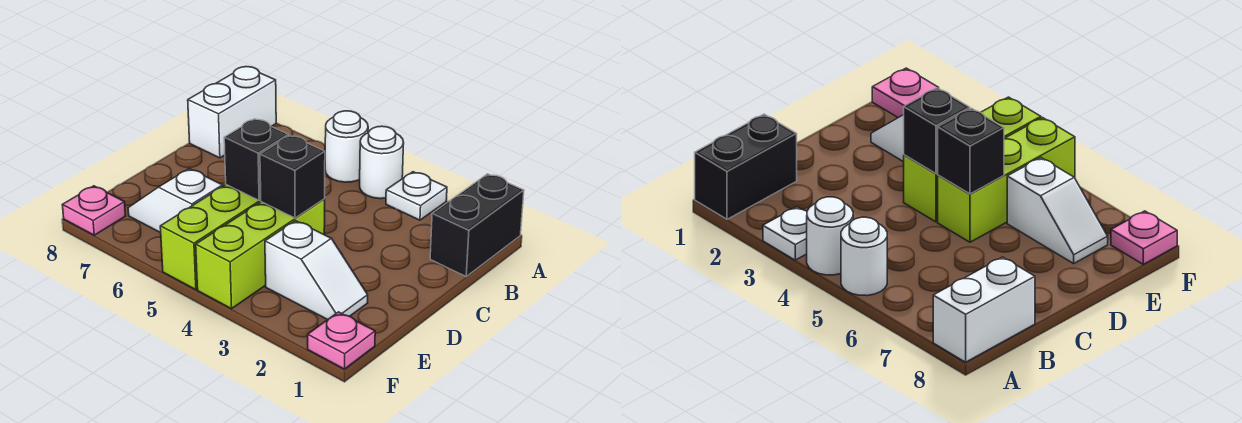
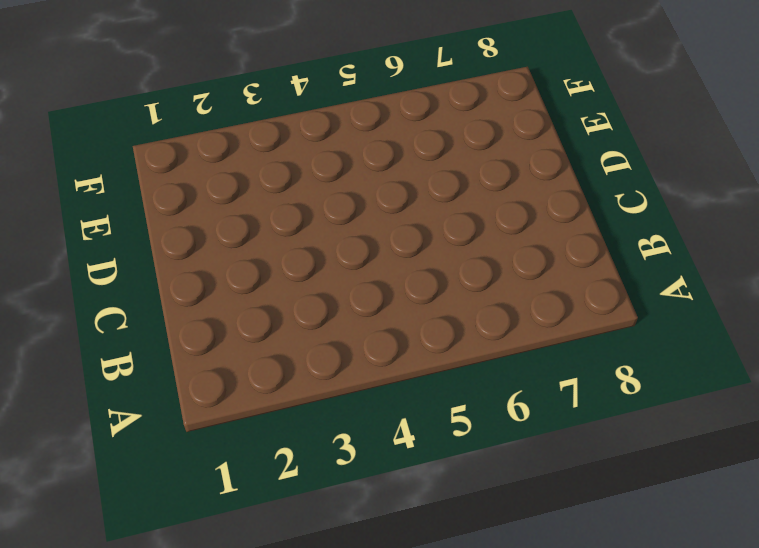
none -> black brick A1:B1 level 1
none -> white plate A3 level 1
none -> white round brick A4 level 1

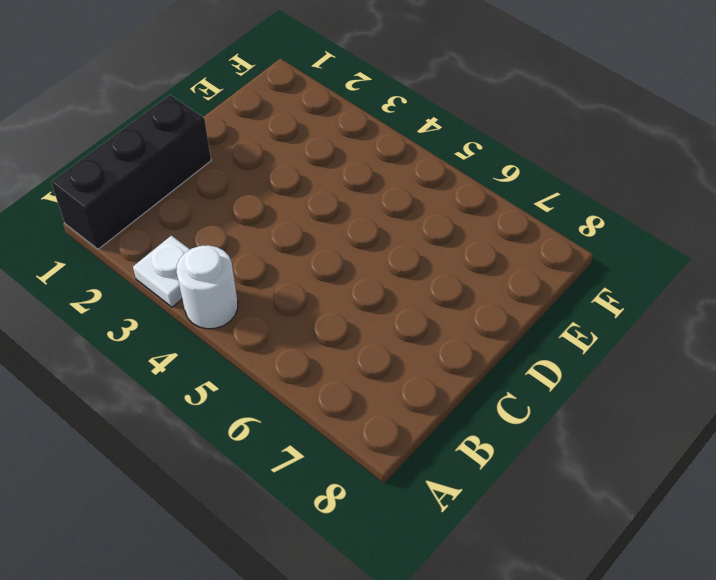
black brick A1:C1 level 1 -> black brick A1:B1 level 1
none -> white round brick A5 level 1
none -> white brick A8:B8 level 1
none -> lime brick D4:F4 level 1

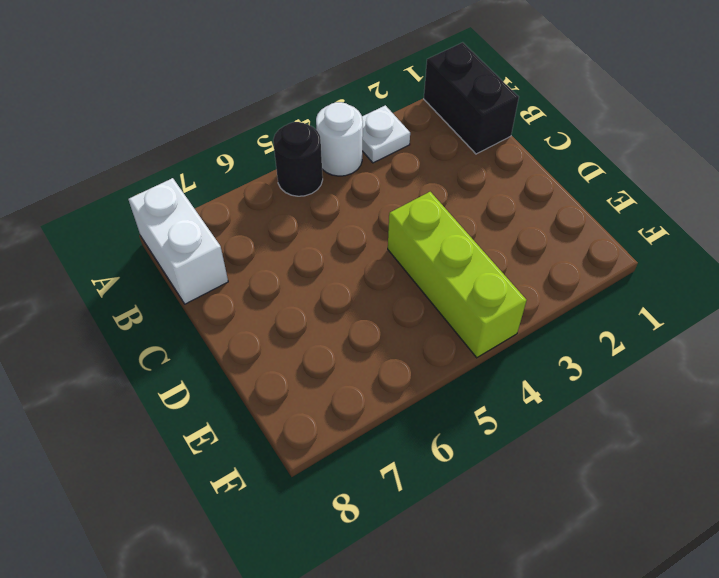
black round brick A5 level 1 -> white round brick A5 level 1
none -> lime brick D5:F5 level 1
none -> white slope E2:E3 level 1 top 3
none -> white slope E6:E7 level 1 top 6

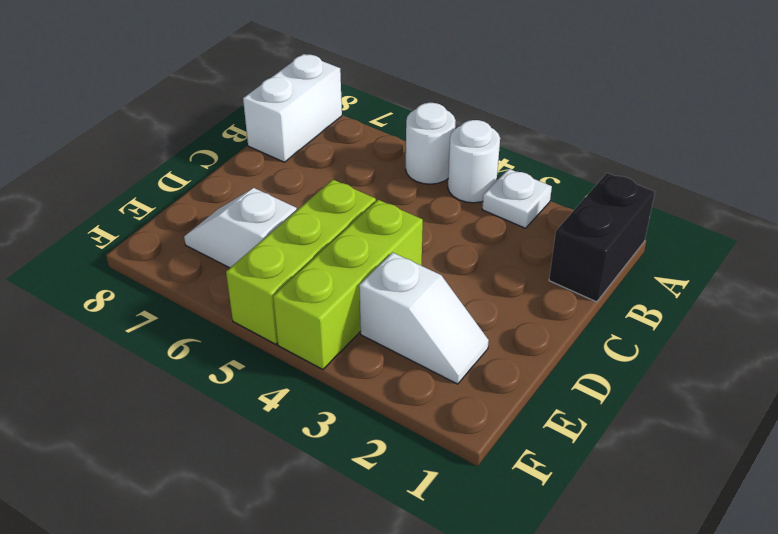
none -> pink plate F1 level 1
none -> pink plate F8 level 1
none -> black brick D4 level 2

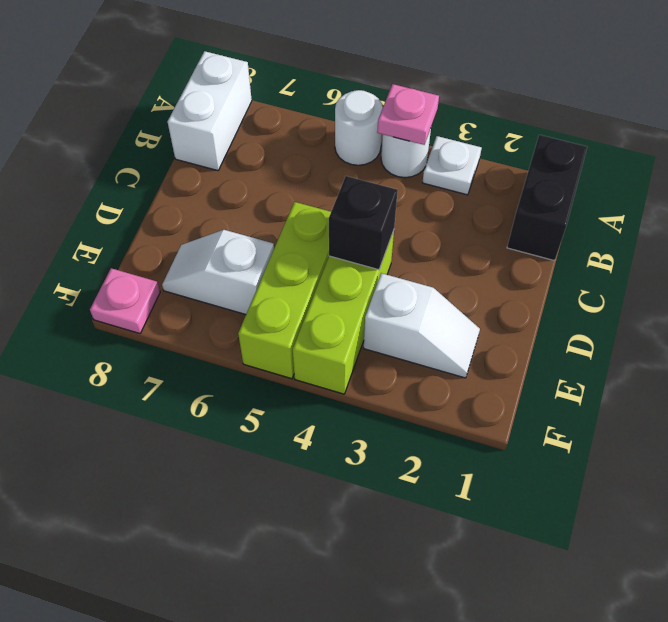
pink plate A4 level 2 -> pink plate F1 level 1
none -> black brick D5 level 2

